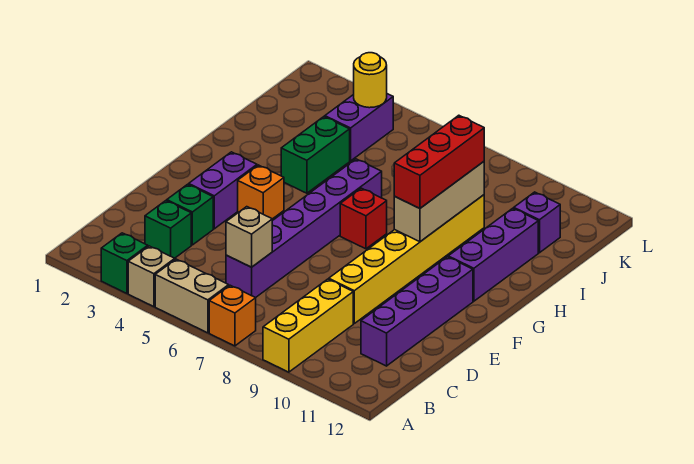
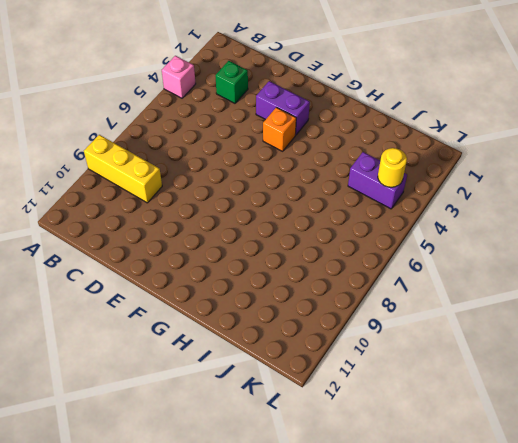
pink brick A4 level 1 -> tan brick A4 level 1
none -> green brick A3 level 1
none -> tan brick A5:A6 level 1
none -> orange brick A7 level 1

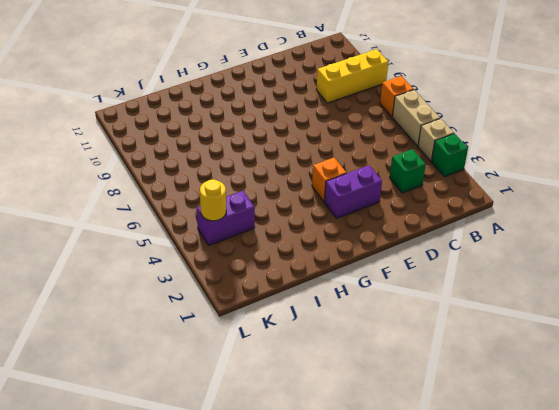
none -> purple brick C6:H6 level 1
none -> purple brick C11:F11 level 1
none -> green brick D3 level 1

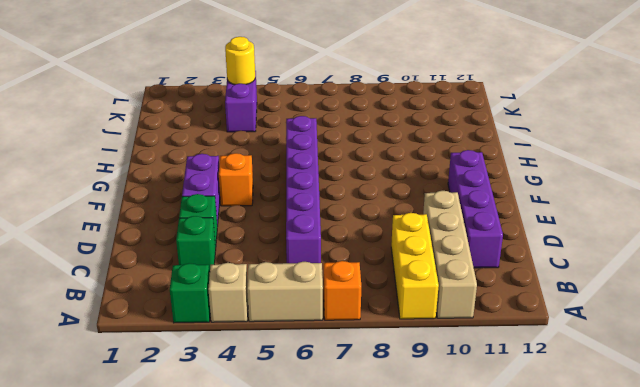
tan brick A10:D10 level 1 -> none
none -> yellow brick D9:I9 level 1
none -> red brick G7 level 1
none -> purple brick G11:I11 level 1

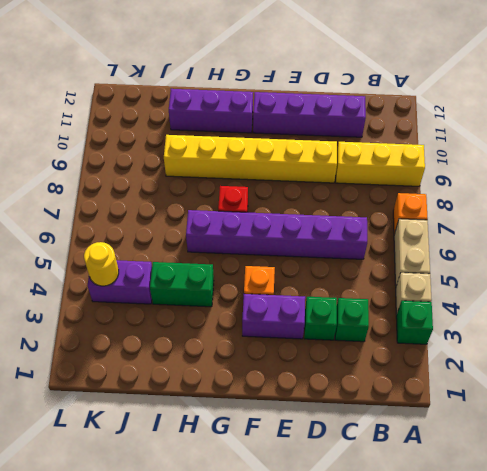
none -> purple brick J11 level 1
none -> tan brick C6 level 2
none -> tan brick G9:I9 level 2

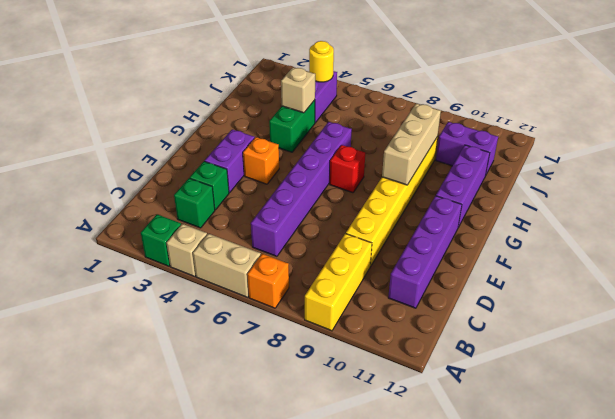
tan brick I4 level 2 -> tan brick C6 level 2
purple brick J10:J11 level 1 -> purple brick J11 level 1
none -> red brick G9:I9 level 3

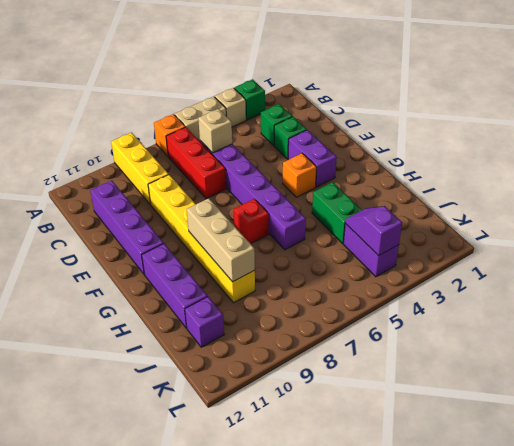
red brick B7:D7 level 1 -> red brick G9:I9 level 3
purple slope J4:K4 level 2 top K -> yellow round brick K4 level 2

